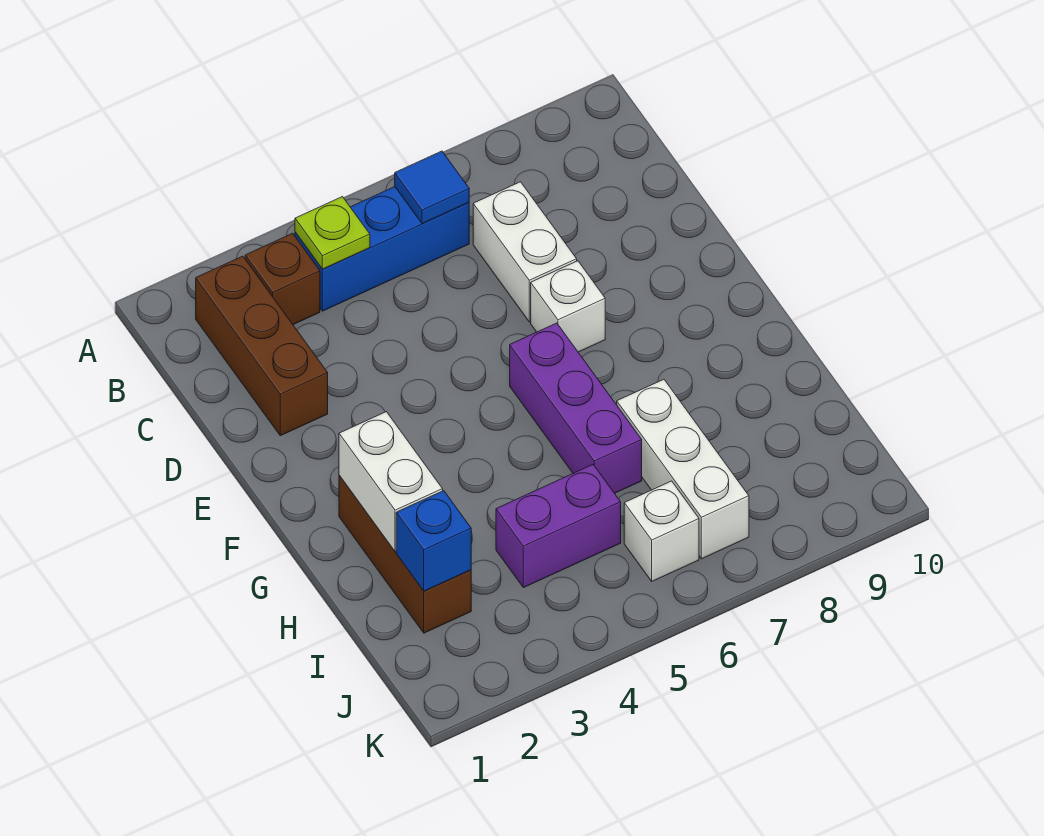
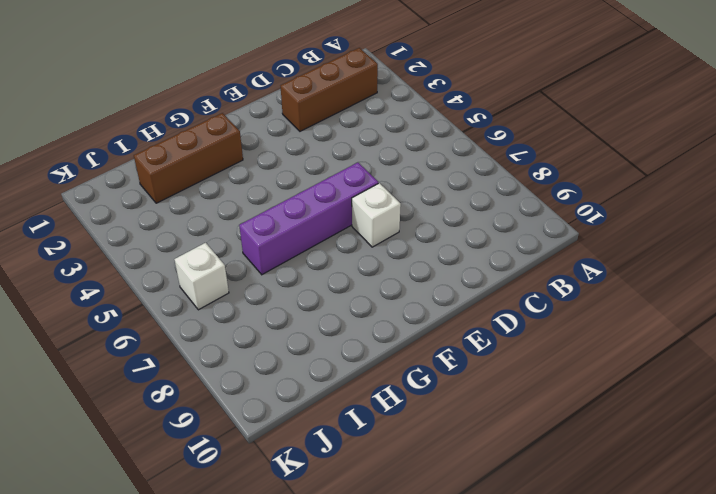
purple brick E6:H6 level 1 -> purple brick F6:H6 level 1
none -> brown brick B3 level 1
none -> blue brick B4:B6 level 1
none -> white brick C7:D7 level 1

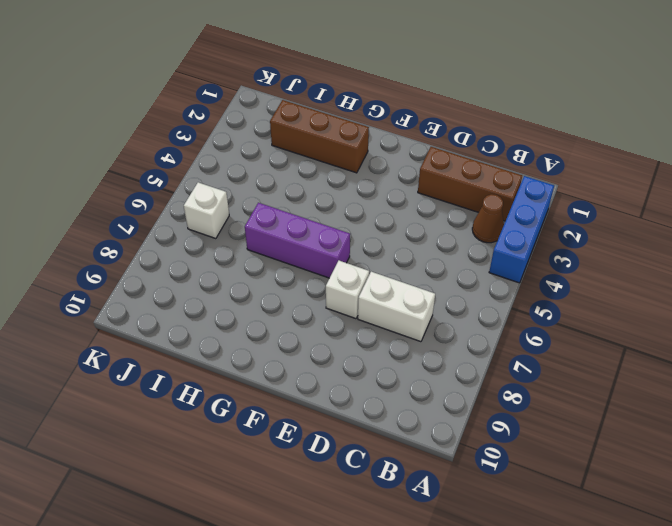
blue brick A2:A4 level 1 -> blue brick B4:B6 level 1
brown cone B3 level 1 -> brown brick B3 level 1
none -> white brick H7:J7 level 1
none -> purple brick I4:I5 level 1
none -> lime plate B4 level 2

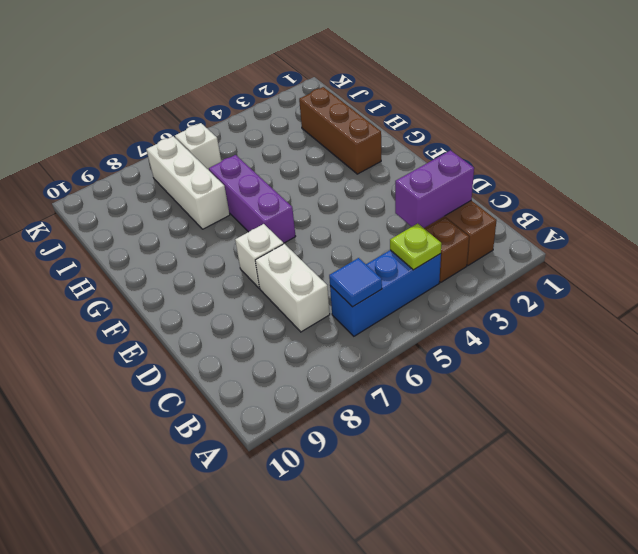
purple brick C2:C3 level 2 -> purple brick I4:I5 level 1
none -> white brick G2:H2 level 2
none -> blue brick I2 level 2

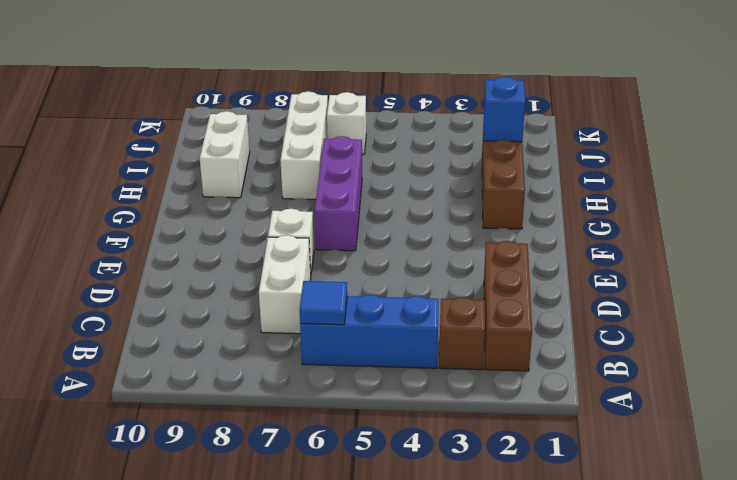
white brick H9:I9 level 1 -> white brick G2:H2 level 2
none -> purple brick I4:I5 level 1
none -> lime plate B4 level 2

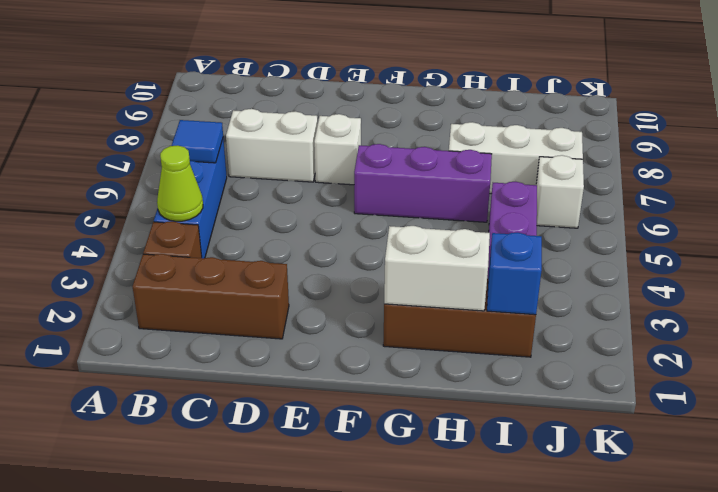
lime cone B4 level 2 -> lime plate B4 level 2

